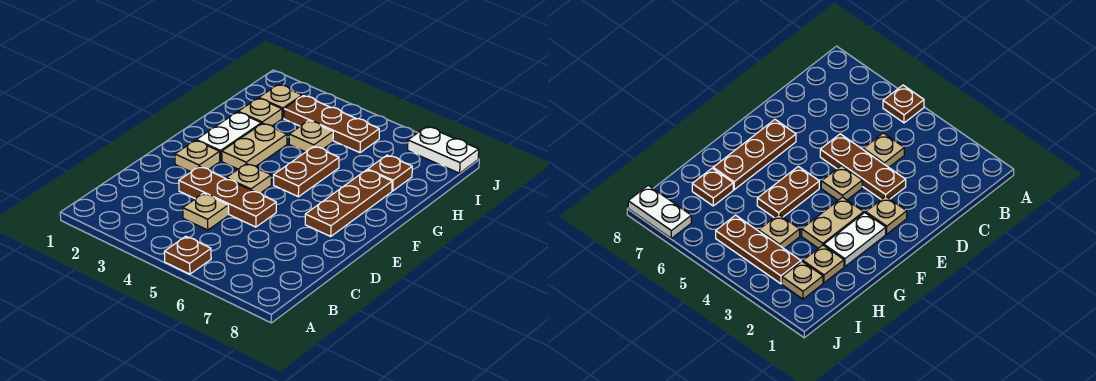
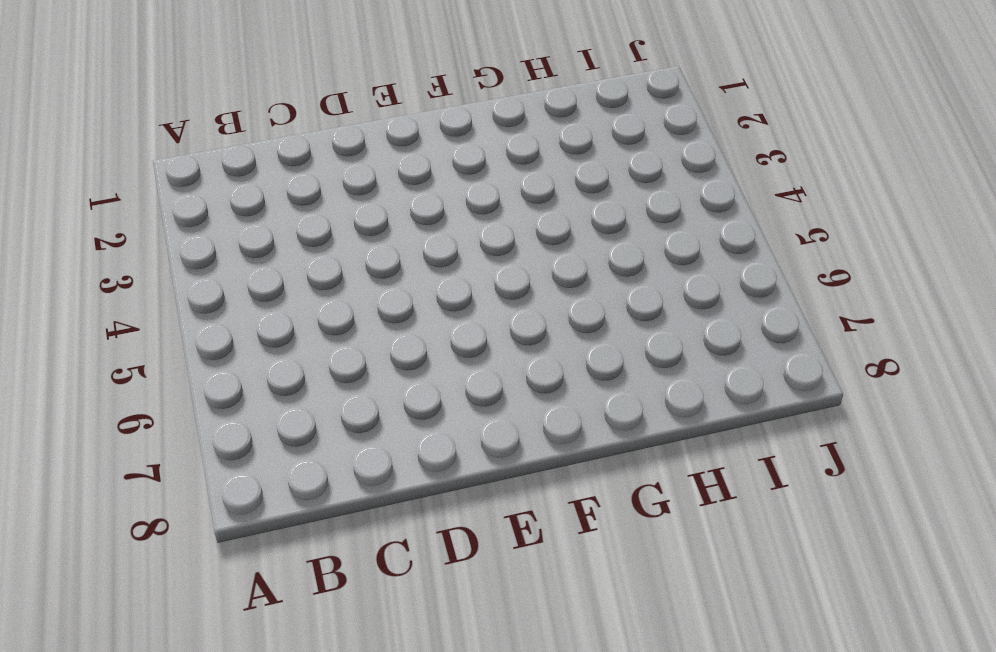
none -> brown plate A5 level 1
none -> tan plate C4 level 1
none -> brown plate D3:D5 level 1

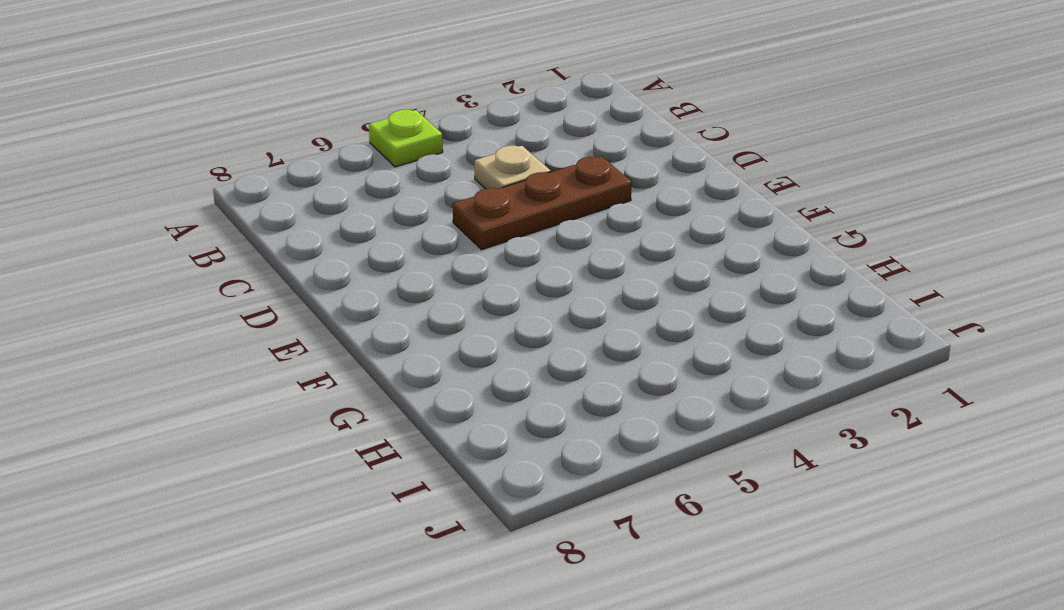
lime plate A5 level 1 -> brown plate A5 level 1
none -> tan plate E2 level 1
none -> tan plate E4 level 1
none -> brown plate E7:G7 level 1

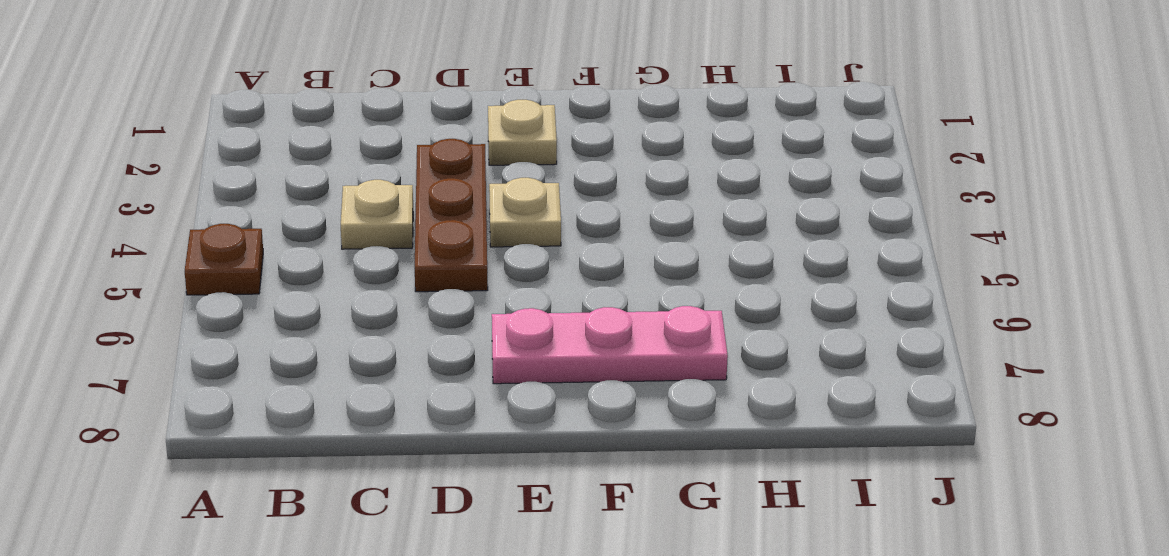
pink plate E7:G7 level 1 -> brown plate E7:G7 level 1
none -> white plate F2:G2 level 1
none -> tan plate F3:G3 level 1
none -> brown plate F5:G5 level 1

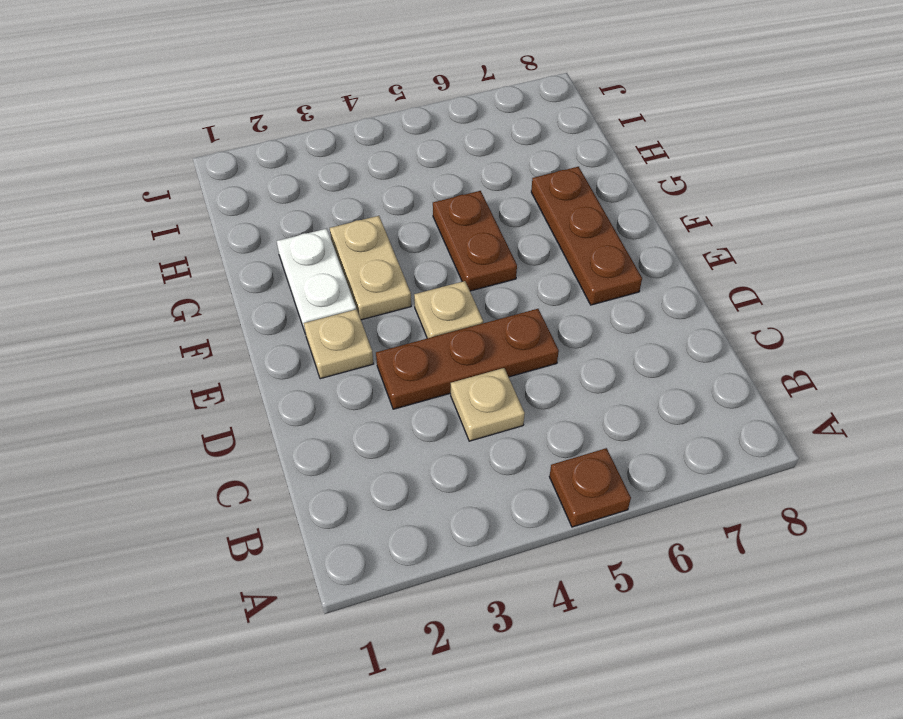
none -> tan plate H2 level 1
none -> tan plate H4 level 1
none -> brown plate H7 level 1

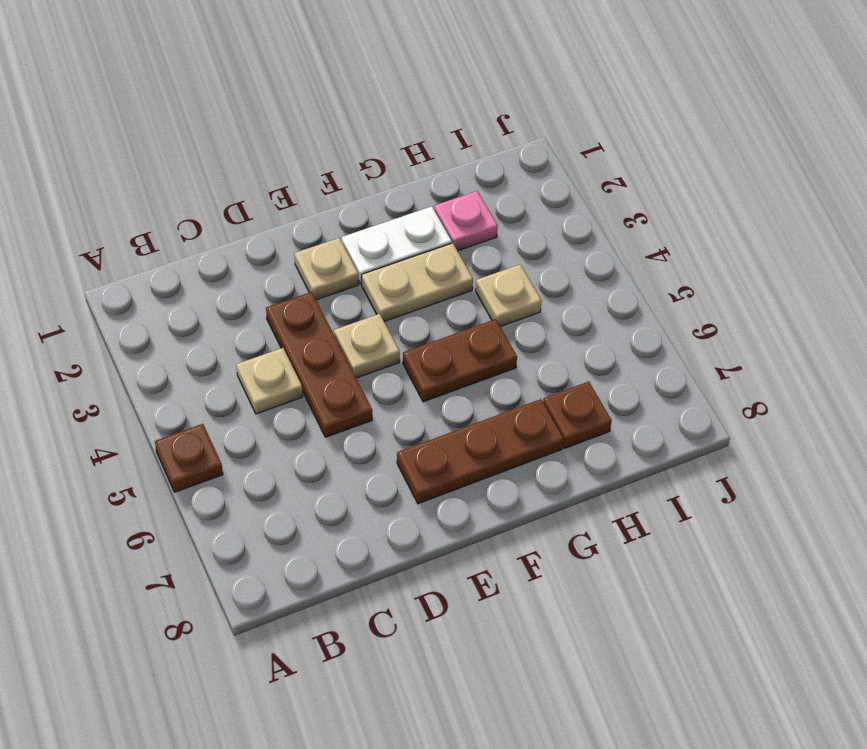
pink plate H2 level 1 -> tan plate H2 level 1
none -> tan plate I2 level 1
none -> brown plate I3:I5 level 1
none -> white plate J7:J8 level 1

